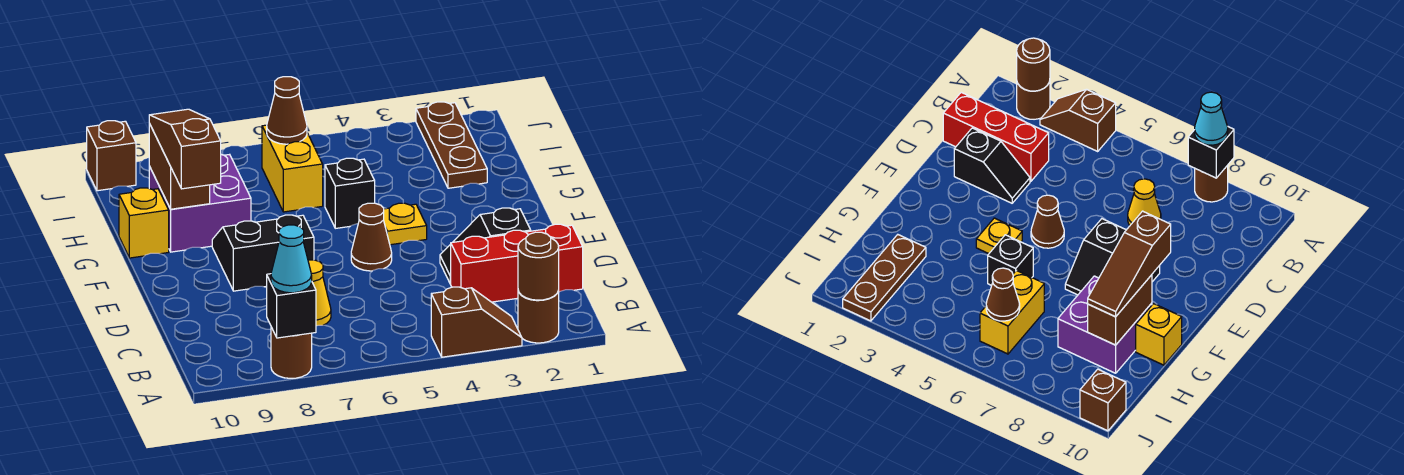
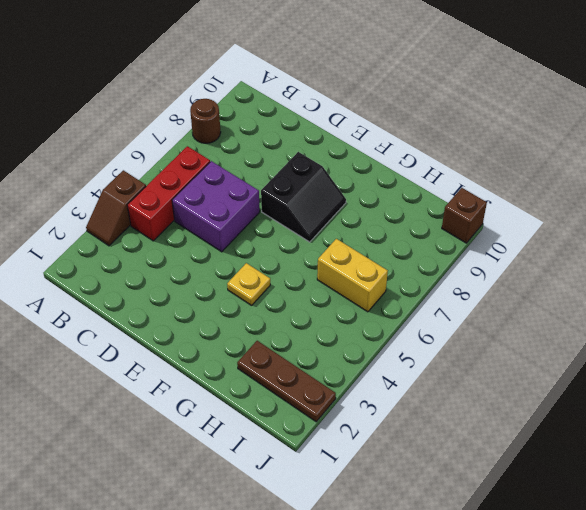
red brick B4:B6 level 1 -> red brick C1:C3 level 1
purple brick C5:D6 level 1 -> purple brick G8:H9 level 1
none -> brown round brick A2 level 1
none -> yellow cone C7 level 1
none -> black slope D2:D3 level 1 top 2

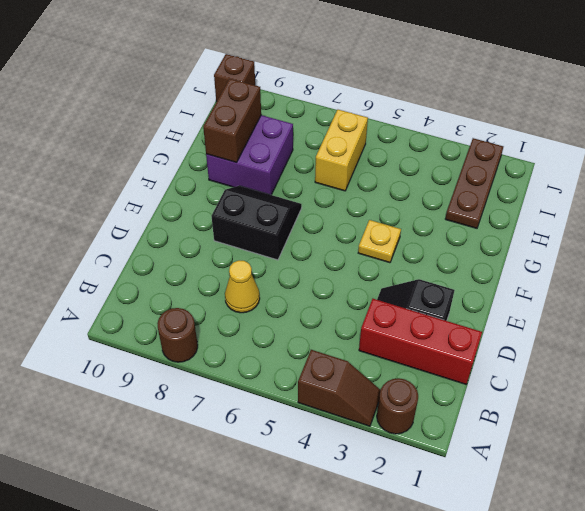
none -> brown cone E5 level 1
none -> black brick G5 level 1
none -> yellow brick G10 level 1

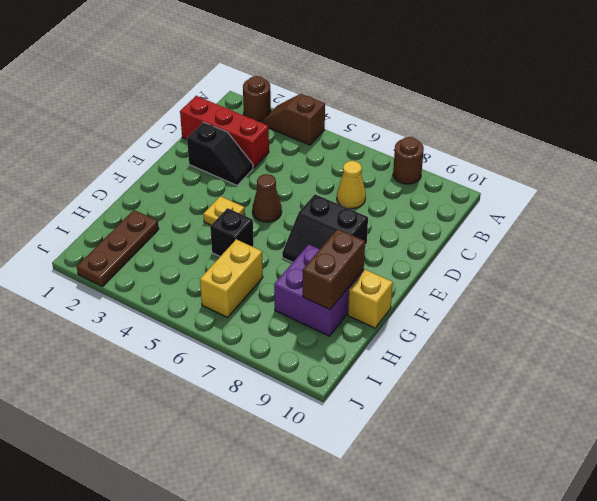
none -> brown brick J10 level 1
none -> brown round brick A2 level 2
none -> black brick A8 level 2

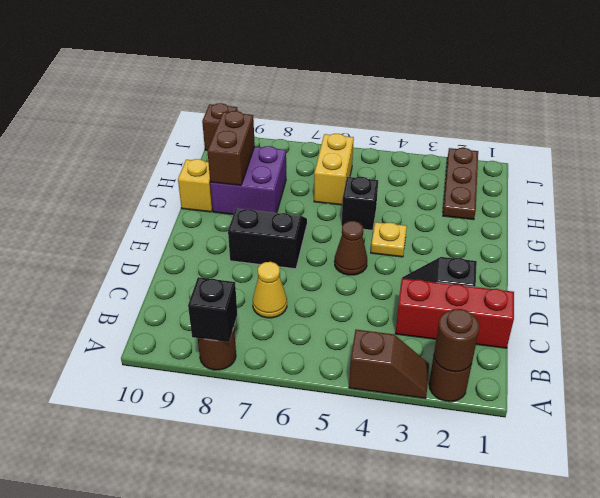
none -> brown cone I6 level 2
none -> cyan cone A8 level 3
none -> brown slope F9:H9 level 3 top F

